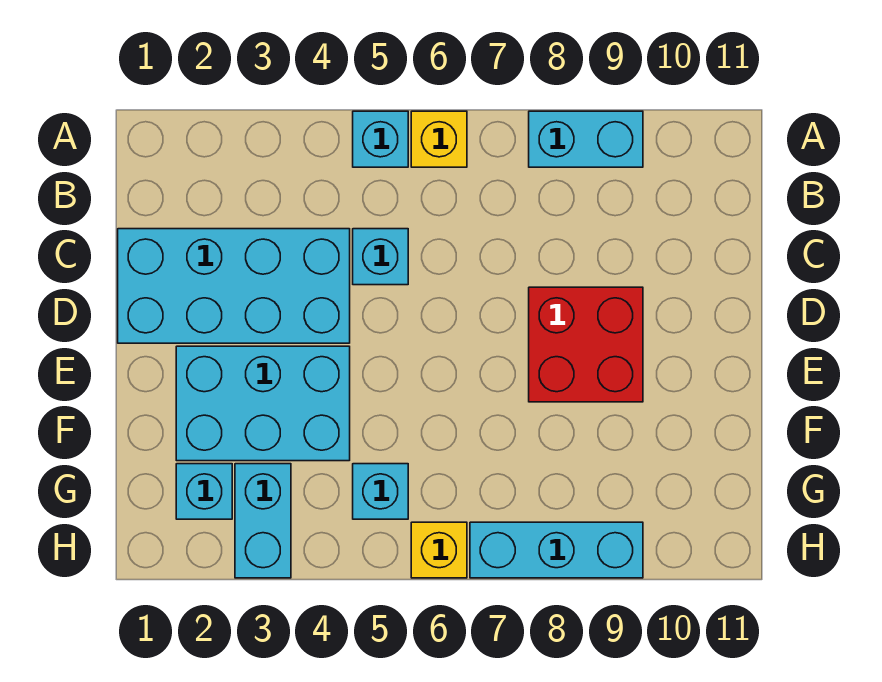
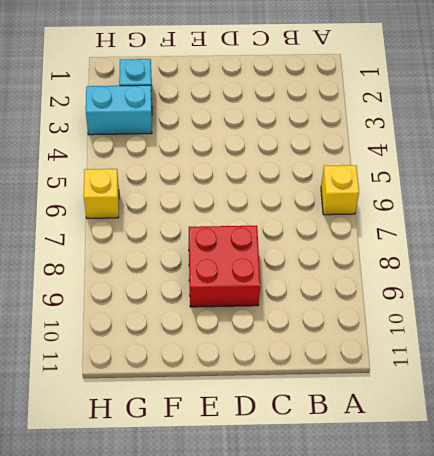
none -> cyan brick A5 level 1
none -> cyan brick A8:A9 level 1
none -> cyan brick C1:D4 level 1

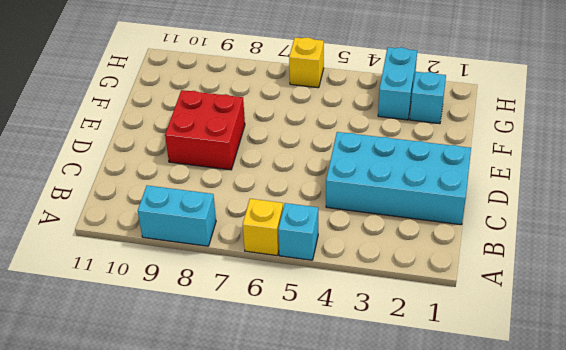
none -> cyan brick C5 level 1
none -> cyan brick E2:F4 level 1
none -> cyan brick G5 level 1

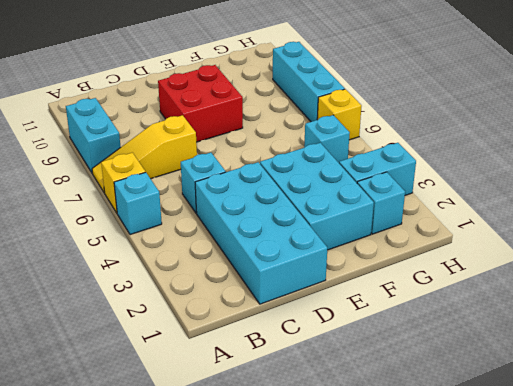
yellow slope A7:C7 level 1 top C -> none

